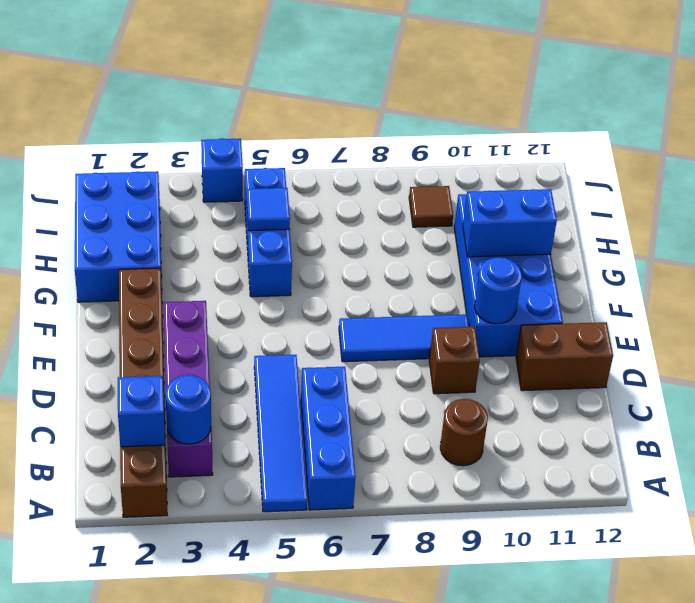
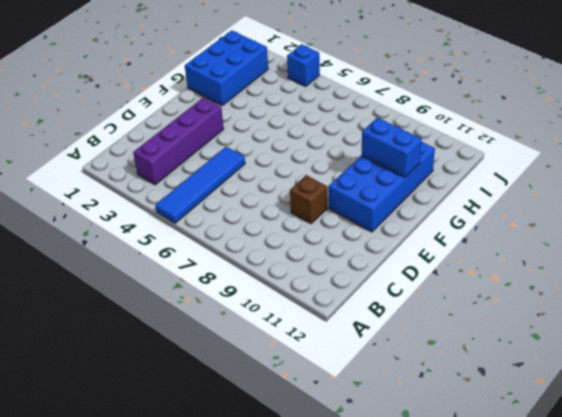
none -> brown brick A2:F2 level 1
none -> blue brick A6:C6 level 1
none -> brown round brick B9 level 1

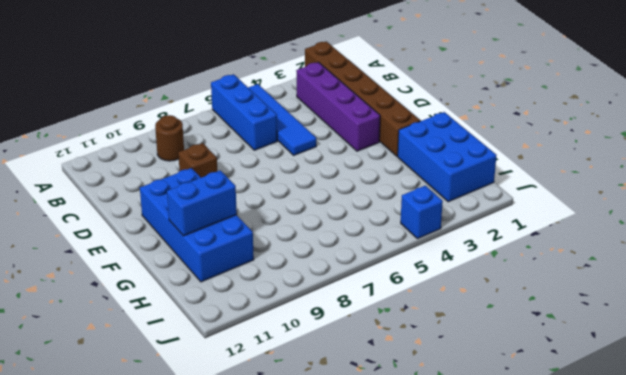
none -> brown brick D11:D12 level 1
none -> blue tile E7:E9 level 1
none -> blue brick G5:I5 level 1

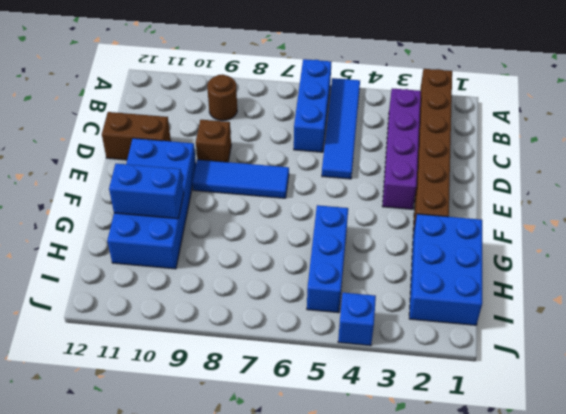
none -> brown tile I9 level 1
none -> blue brick B2 level 2
none -> blue round brick B3 level 2

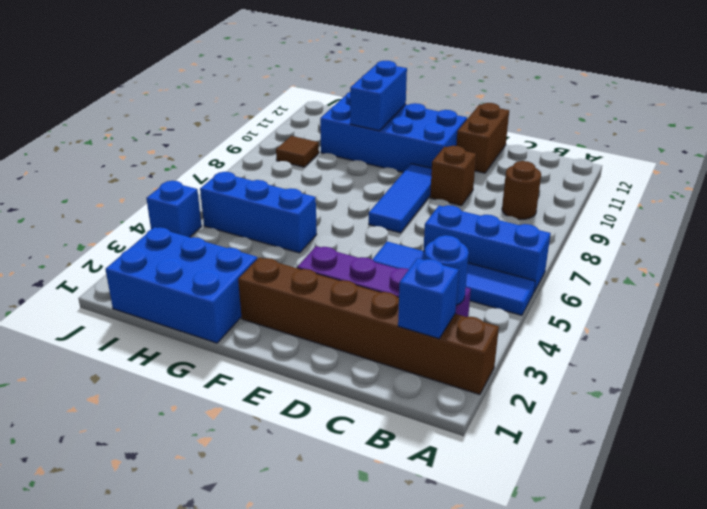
none -> blue round brick E10 level 2
none -> blue tile H5 level 2

